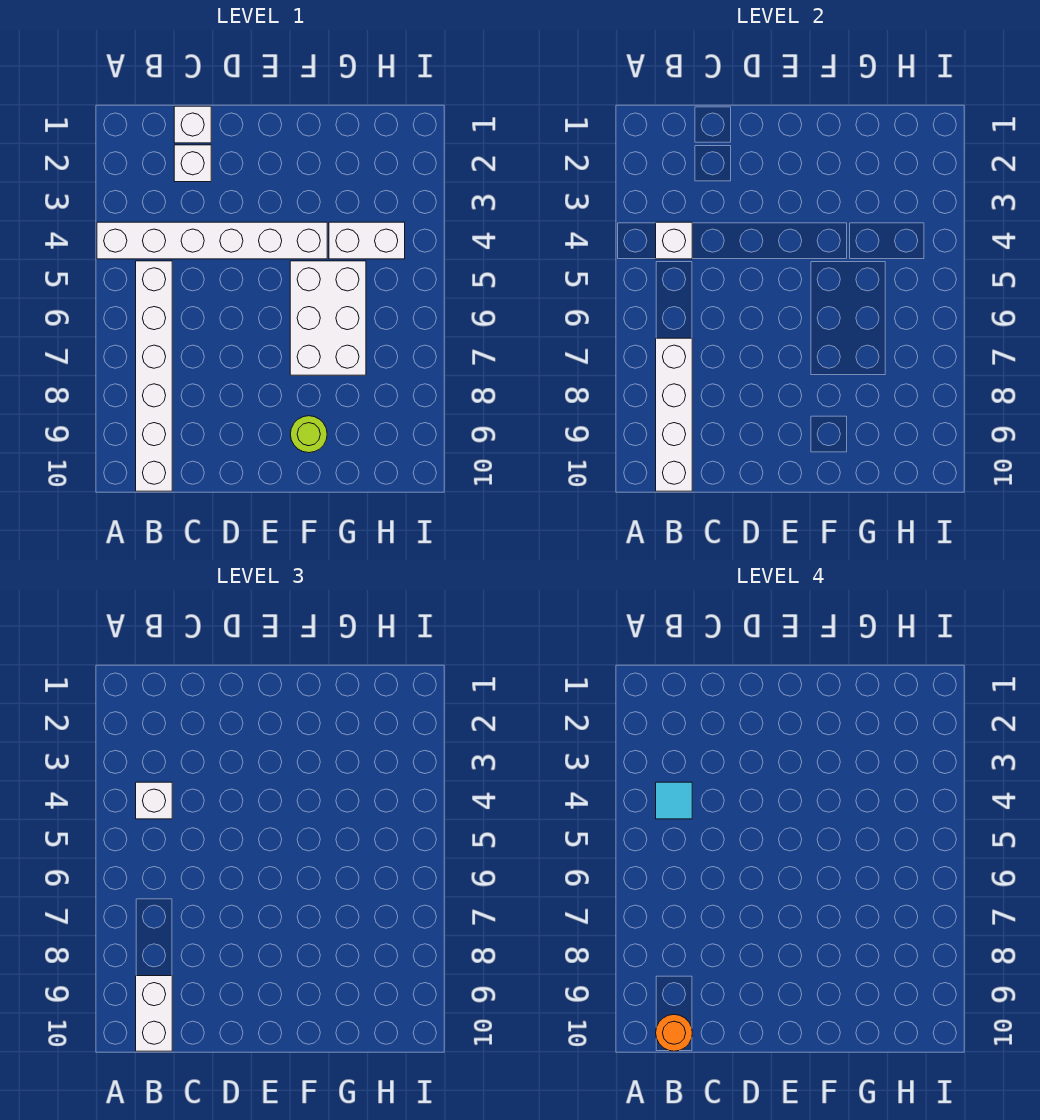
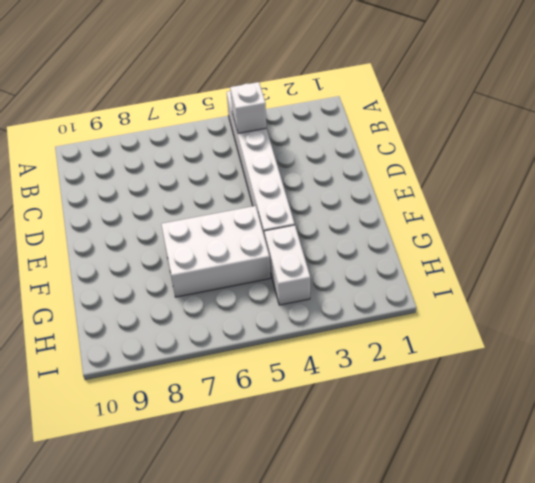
none -> white brick B5:B10 level 1
none -> white brick C1 level 1
none -> white brick C2 level 1

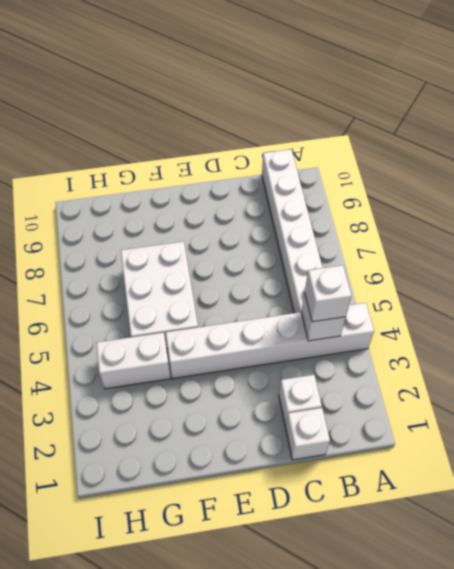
none -> lime round brick F9 level 1
none -> white brick B7:B10 level 2
none -> white brick B9:B10 level 3

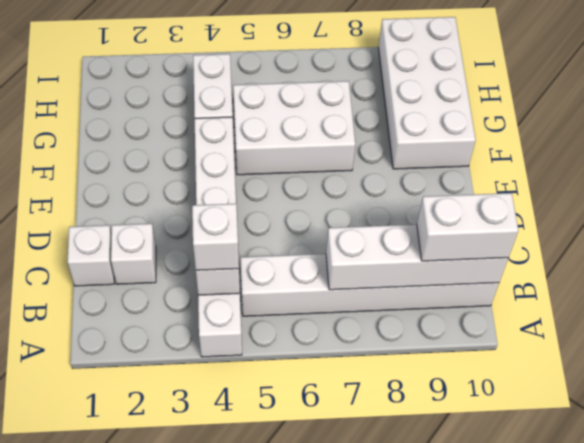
white brick F9:I10 level 1 -> lime round brick F9 level 1
none -> cyan tile B4 level 4
none -> orange round brick B10 level 4

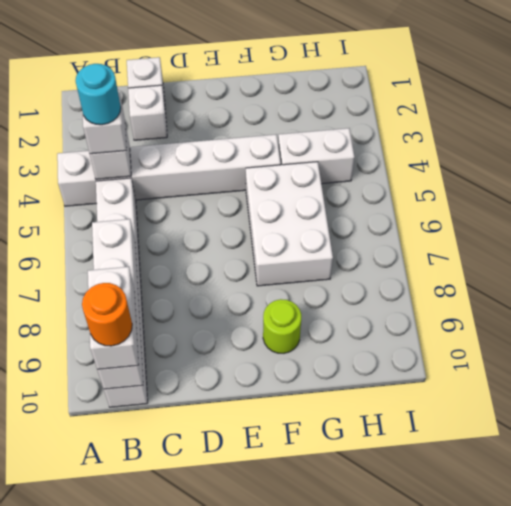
cyan round brick B4 level 4 -> cyan tile B4 level 4

